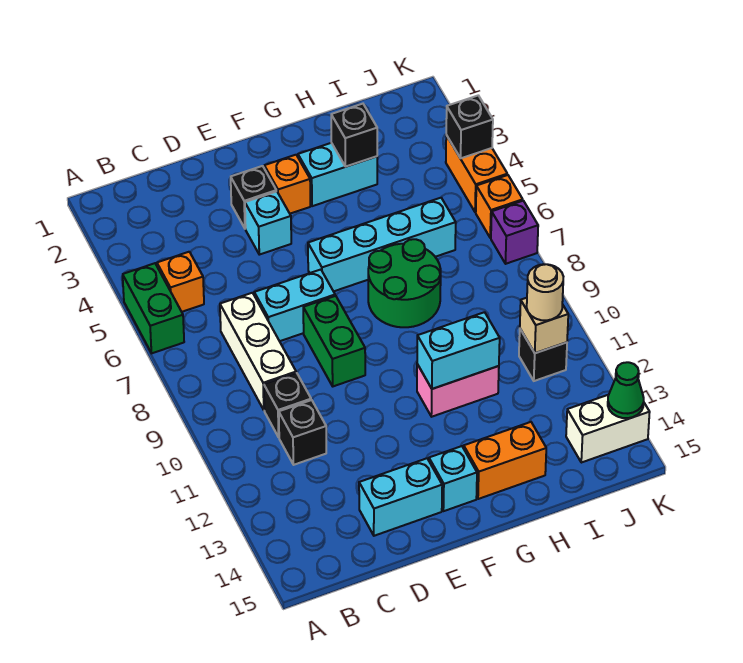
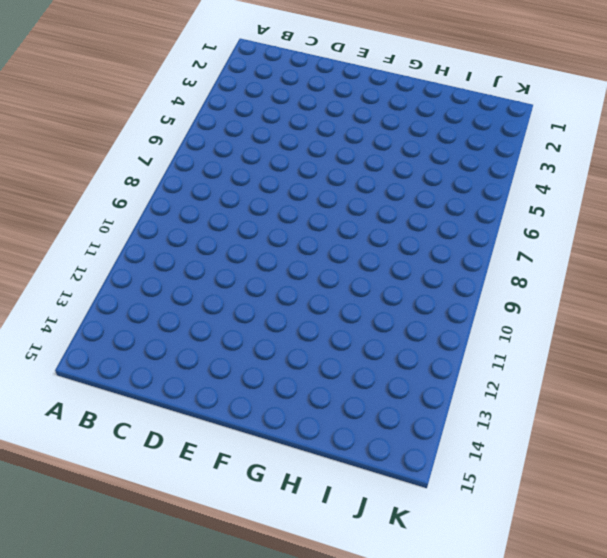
none -> green brick A5:A6 level 1
none -> orange brick B5 level 1
none -> white brick C7:C9 level 1

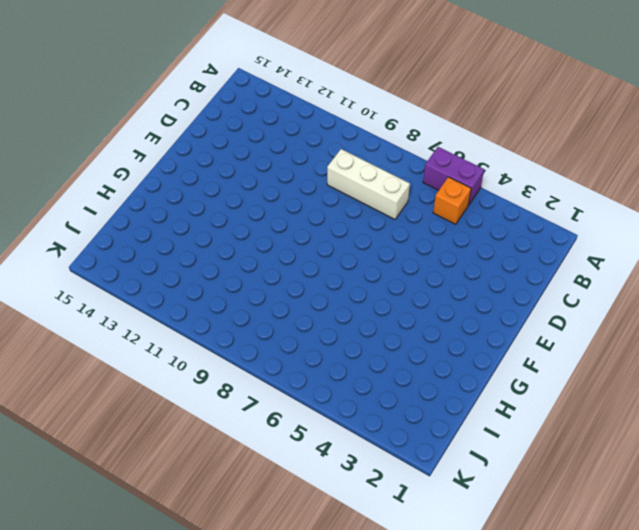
purple brick A5:A6 level 1 -> green brick A5:A6 level 1
none -> black brick C10 level 1
none -> black brick C11 level 1
none -> cyan brick D7:E7 level 1

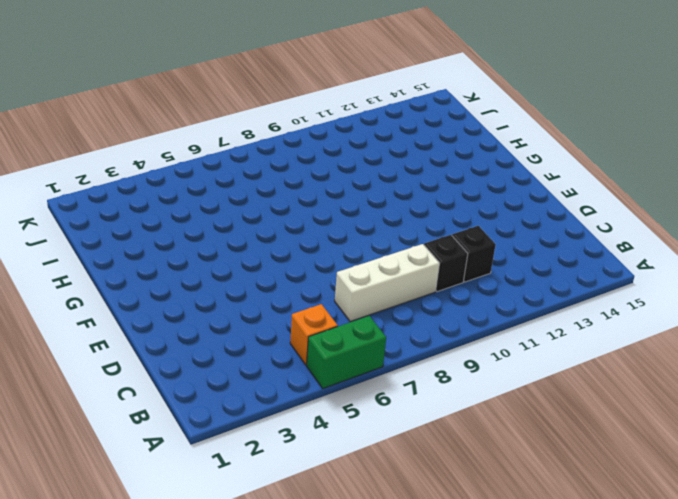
none -> cyan brick D7:E7 level 1
none -> cyan brick D14:E14 level 1
none -> black brick E3 level 1

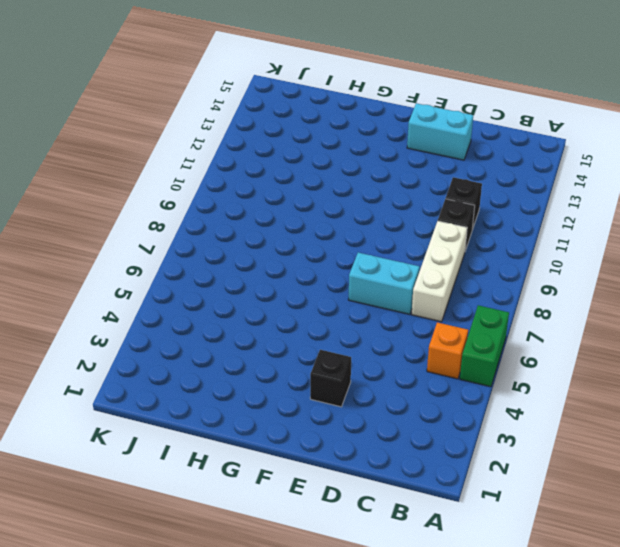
none -> cyan brick E4 level 1
none -> green brick E8:E9 level 1
none -> orange brick F3 level 1

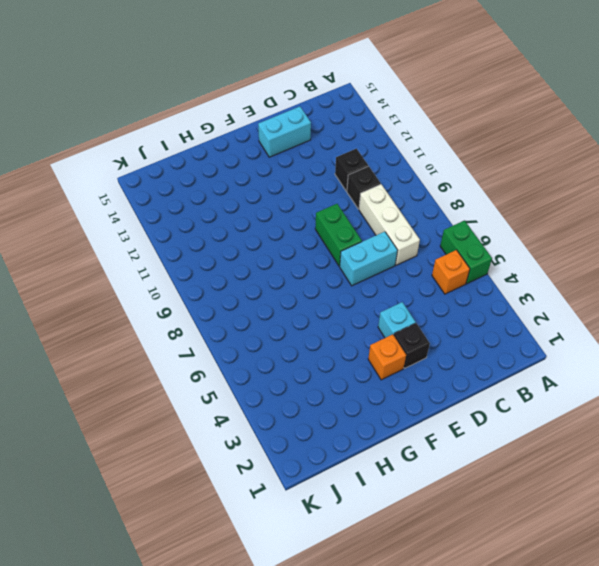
none -> cyan brick F6:I6 level 1
none -> cyan brick F14 level 1
none -> cyan brick G3:H3 level 1

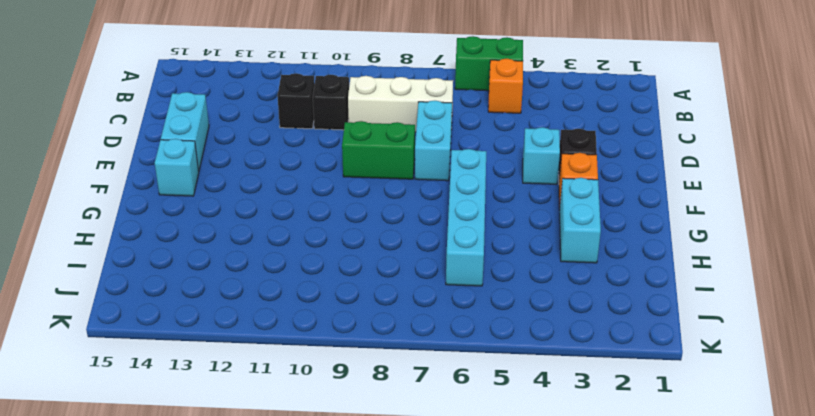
none -> green round brick G7:H8 level 1
none -> pink brick G11:H11 level 1
none -> orange brick G14:H14 level 1

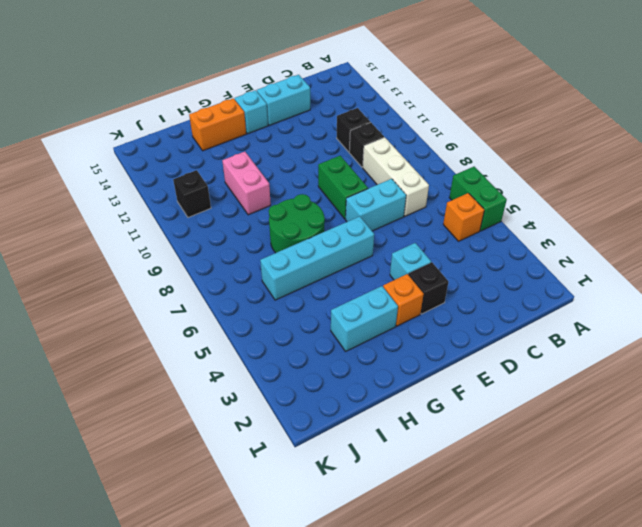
pink brick H10:H11 level 1 -> pink brick G11:H11 level 1
none -> white brick J14:K14 level 1
none -> orange brick K4:K5 level 1
none -> orange brick K6 level 1

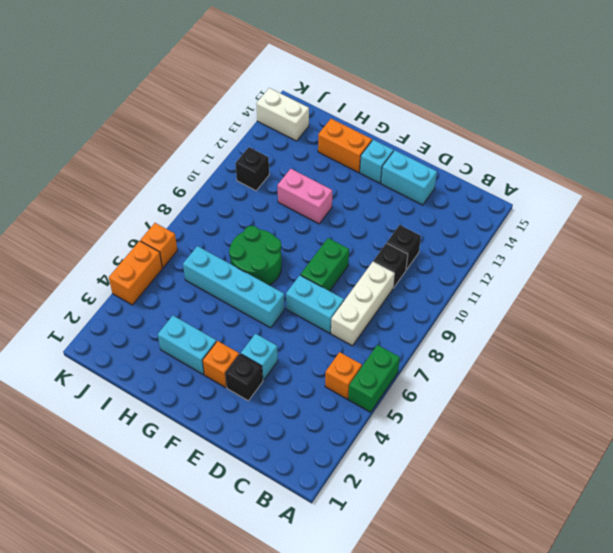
none -> purple brick K7 level 1
none -> cyan brick G11:H11 level 2
none -> black brick H3 level 2

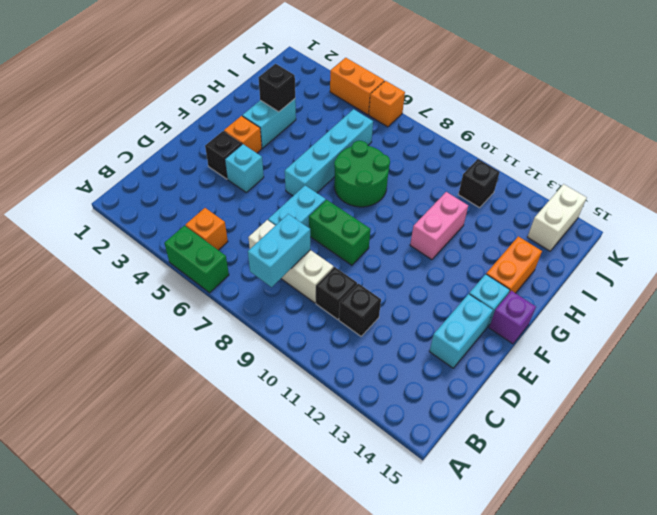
cyan brick B8:C8 level 2 -> cyan brick G11:H11 level 2
purple brick F15 level 1 -> purple brick K7 level 1
none -> tan brick J11 level 2
none -> black brick K4 level 2
none -> green cone K14 level 2

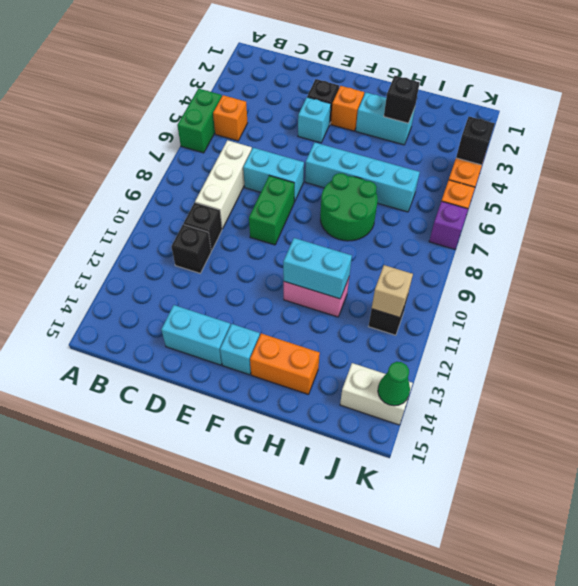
none -> tan round brick J11 level 3

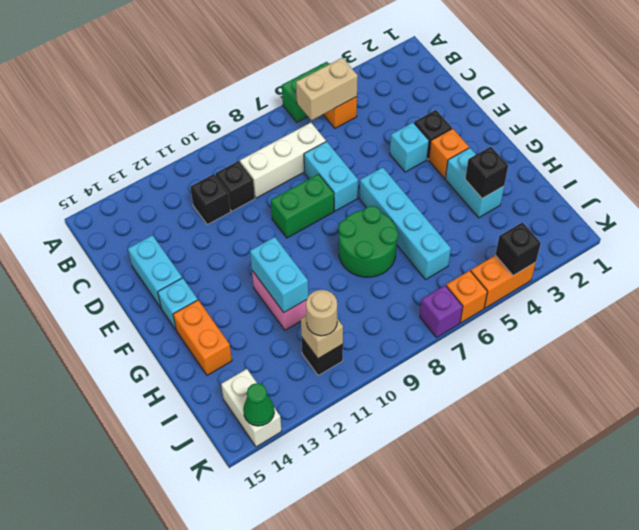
tan brick B5:B6 level 2 -> none

